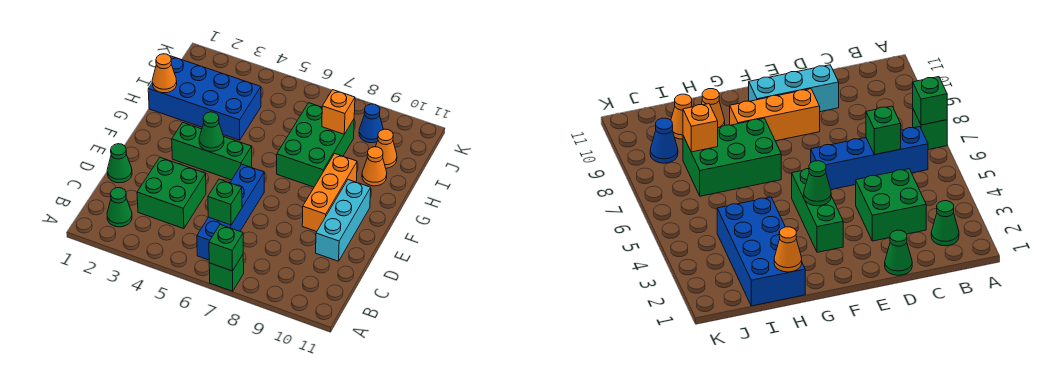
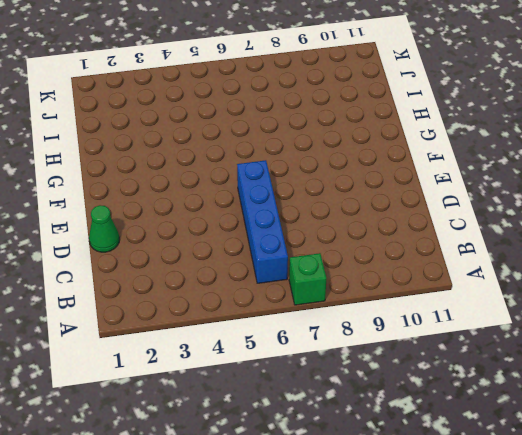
none -> green cone B2 level 1
none -> green brick C3:D4 level 1
none -> cyan brick D10:F10 level 1

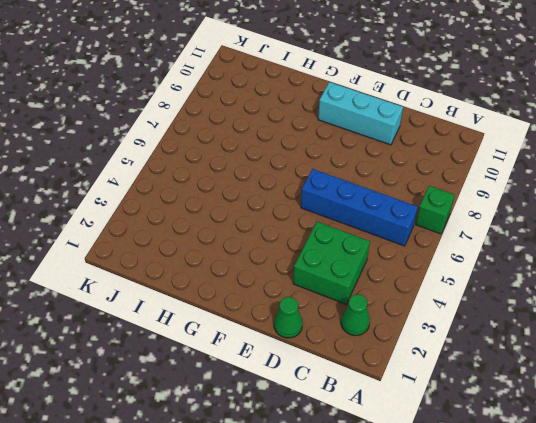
none -> orange brick E9:G9 level 1
none -> green brick F3:F5 level 1
none -> green brick G7:I8 level 1

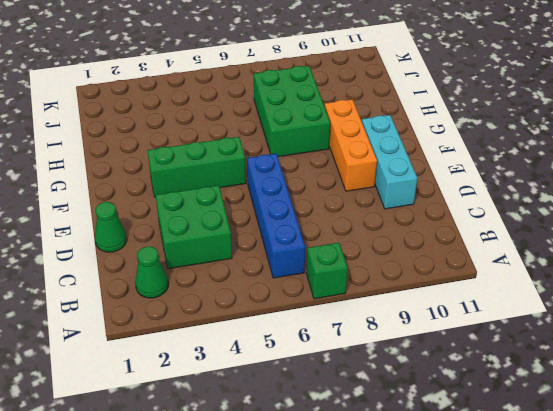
none -> blue brick H1:I4 level 1
none -> orange cone H10 level 1
none -> orange cone I10 level 1

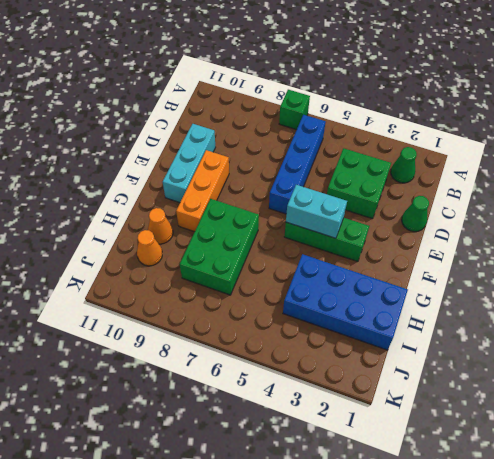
cyan brick F4:F5 level 2 -> green cone F4 level 2
none -> blue cone J9 level 1
none -> green brick A7 level 2
none -> green brick C6 level 2

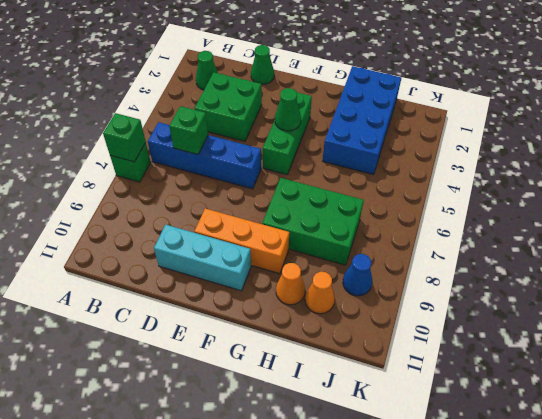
none -> orange cone H1 level 2
none -> orange brick I8 level 2

